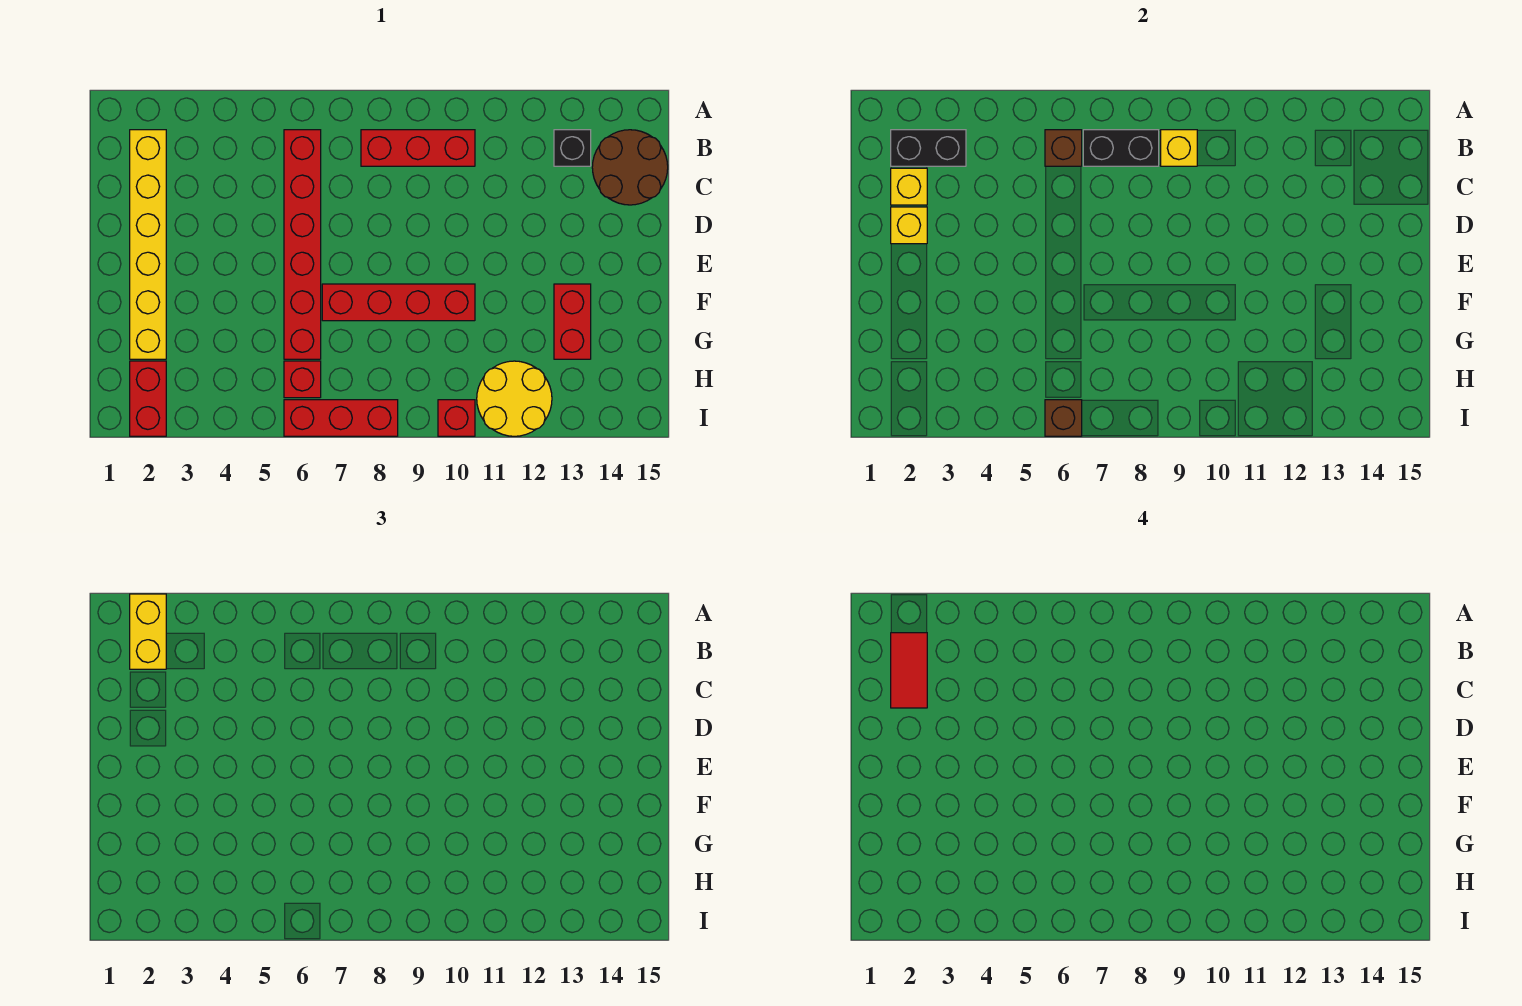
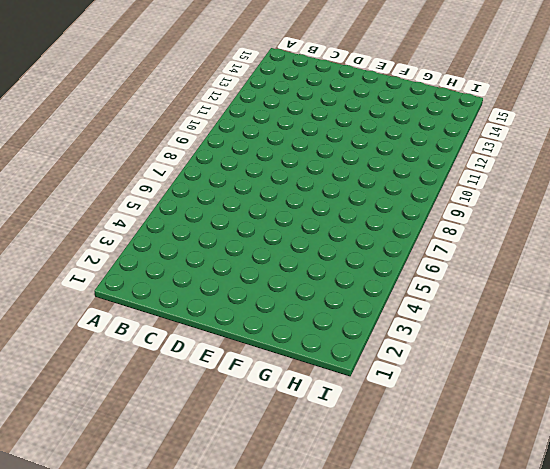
none -> yellow brick B2:G2 level 1
none -> red brick B6:G6 level 1
none -> red brick B8:B10 level 1

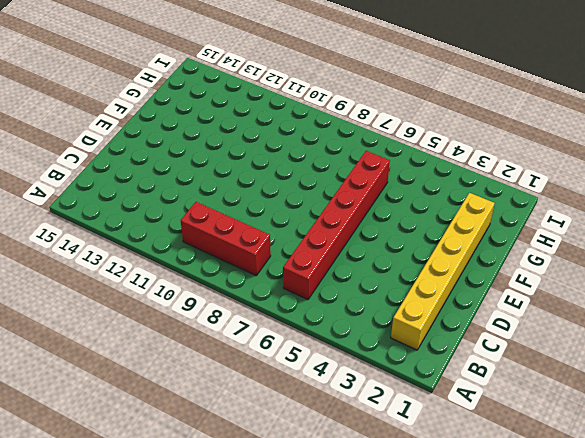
none -> black brick B13 level 1
none -> brown round brick B14:C15 level 1
none -> red brick F7:F10 level 1

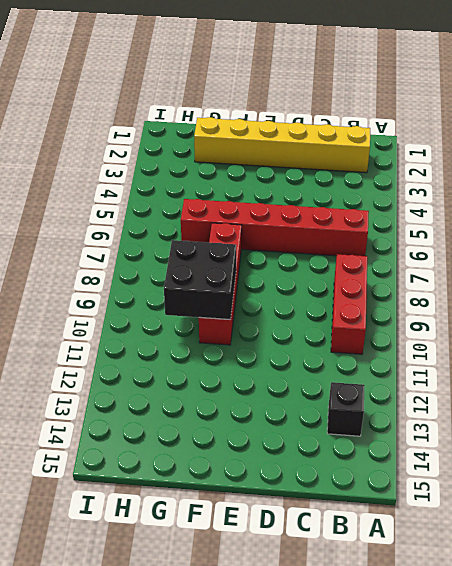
black brick F9:G10 level 2 -> none
none -> brown round brick B14:C15 level 1
none -> red brick F13:G13 level 1
none -> red brick H2:I2 level 1

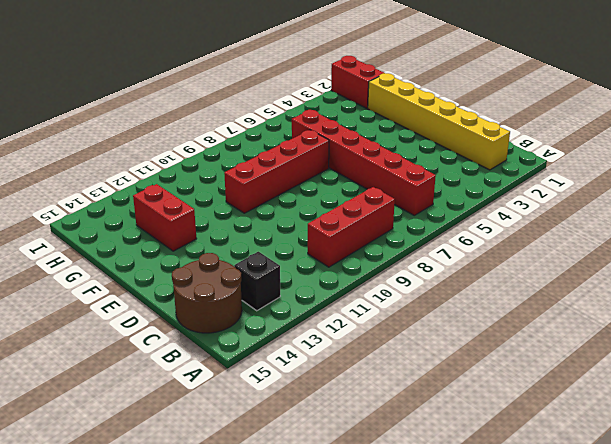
none -> red brick H6 level 1
none -> yellow round brick H11:I12 level 1
none -> red brick I6:I8 level 1

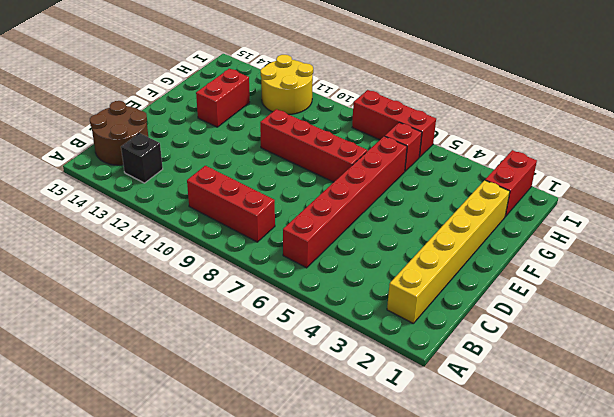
none -> red brick I10 level 1
none -> black brick B2:B3 level 2
none -> brown brick B6 level 2

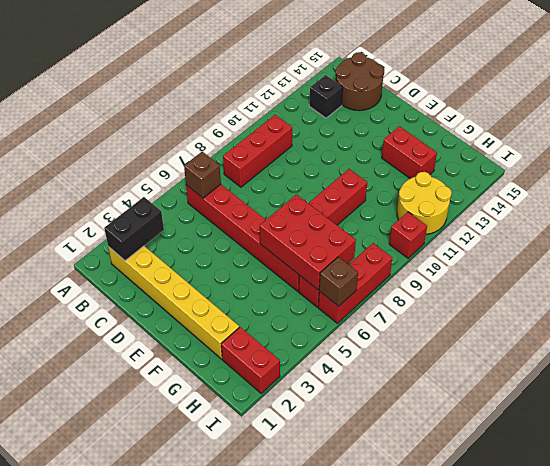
red brick F6:H7 level 2 -> none
none -> black brick B7:B8 level 2
none -> yellow brick B9 level 2
none -> yellow brick C2 level 2

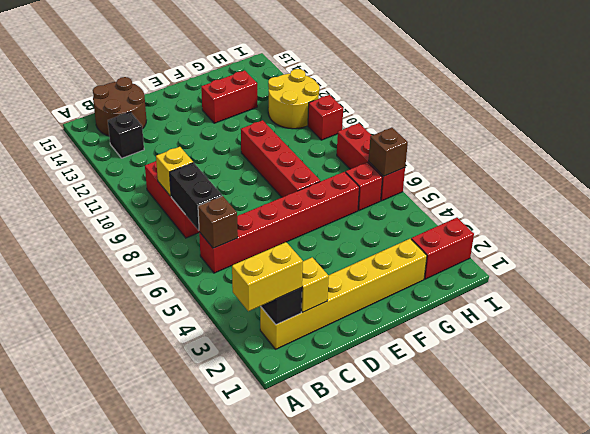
none -> yellow brick D2 level 2
none -> red tile B2:C2 level 4

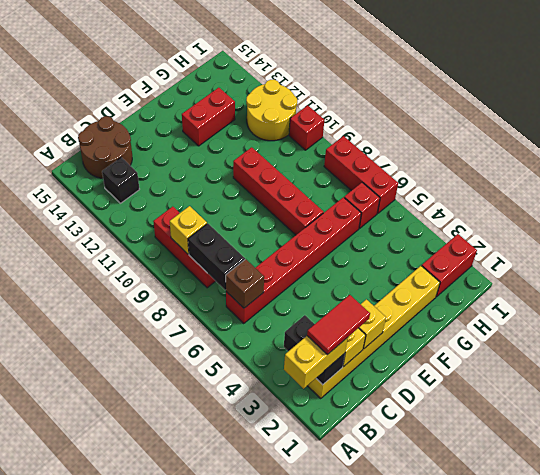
none -> brown brick I6 level 2

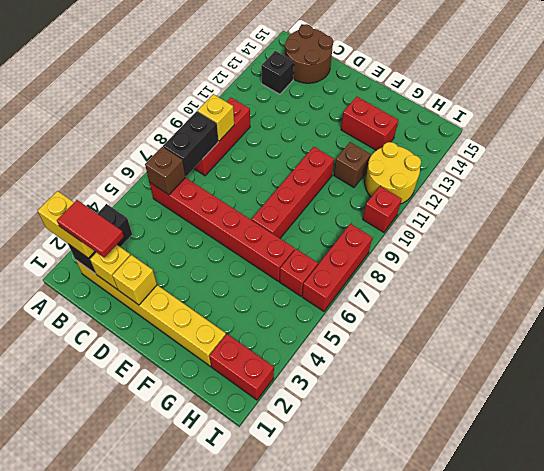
brown brick G11 level 1 -> brown brick I6 level 2

